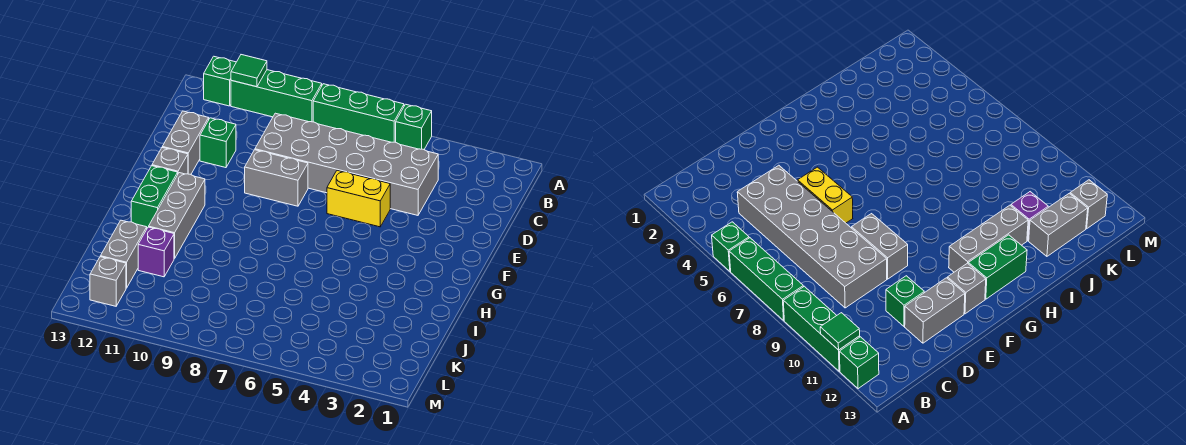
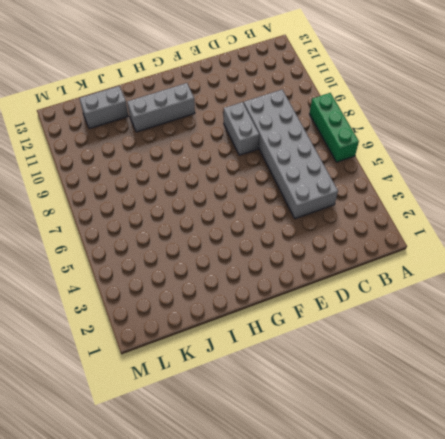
none -> green brick A5 level 1
none -> green brick A9:A11 level 1
none -> green brick A12 level 1

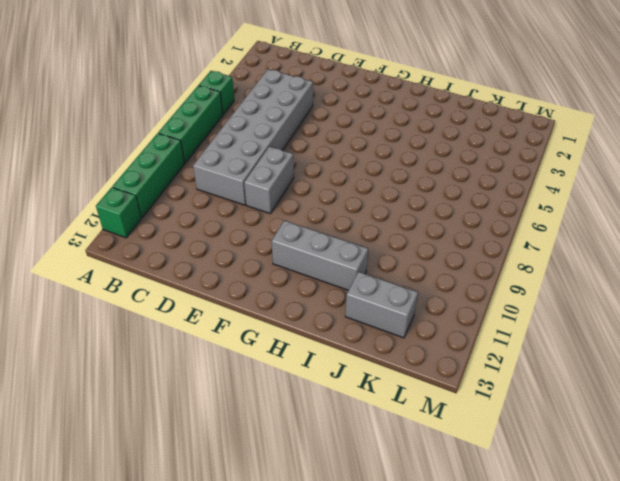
none -> green brick D11 level 1
none -> grey brick D12:E12 level 1
none -> yellow brick E5:E6 level 1

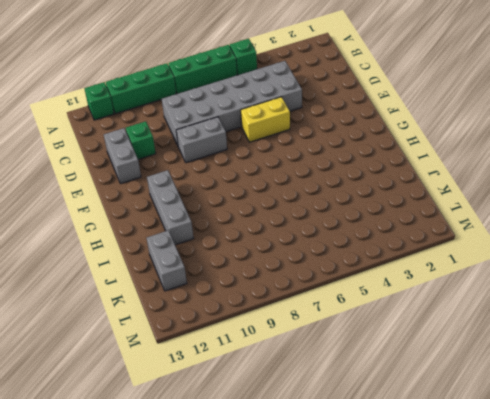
none -> grey brick F12 level 1
none -> green brick G12:H12 level 1
none -> purple brick J11 level 1

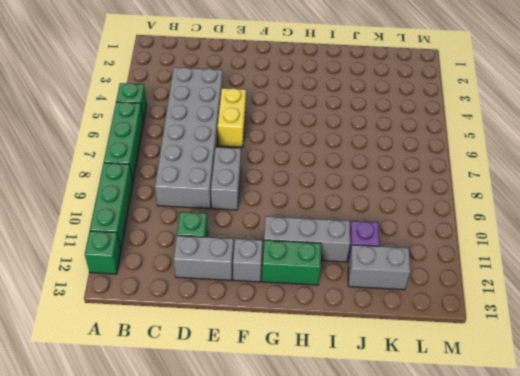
none -> grey brick L12 level 1
none -> green tile A11 level 2

